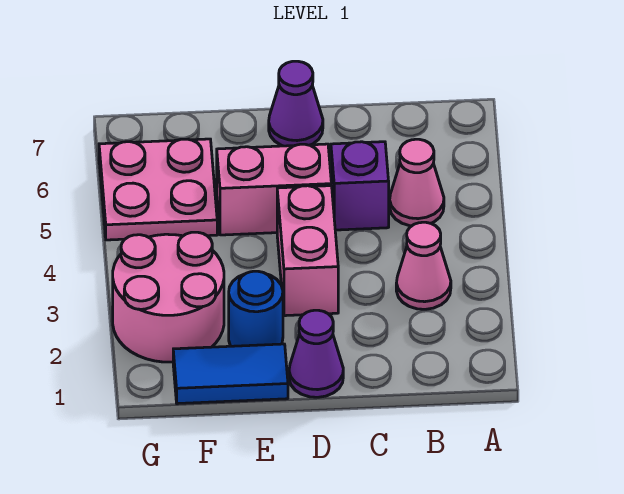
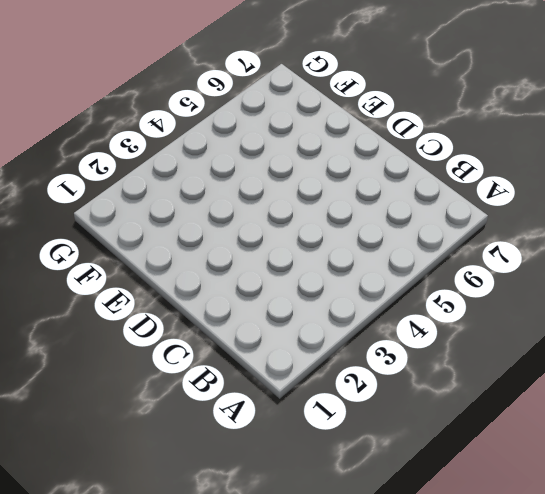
none -> pink cone B3 level 1
none -> pink cone B5 level 1

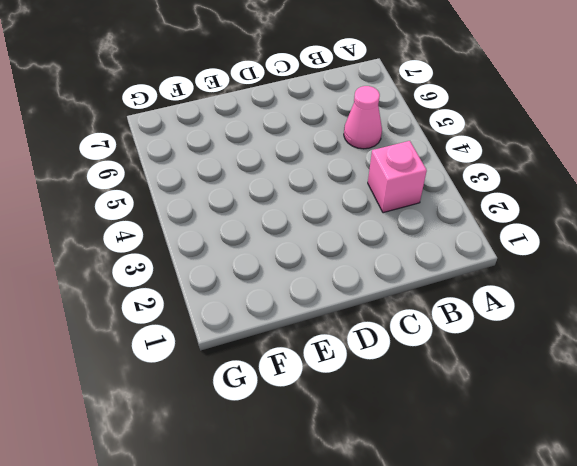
pink brick B3 level 1 -> pink cone B3 level 1
none -> purple brick C5 level 1
none -> purple cone D1 level 1

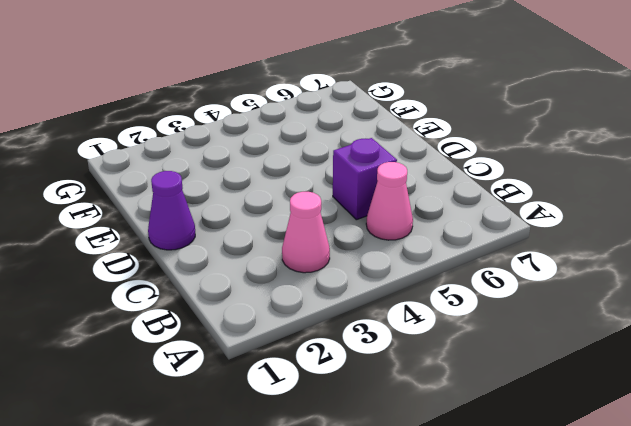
none -> pink brick D3:D4 level 1
none -> pink brick D5:E5 level 1

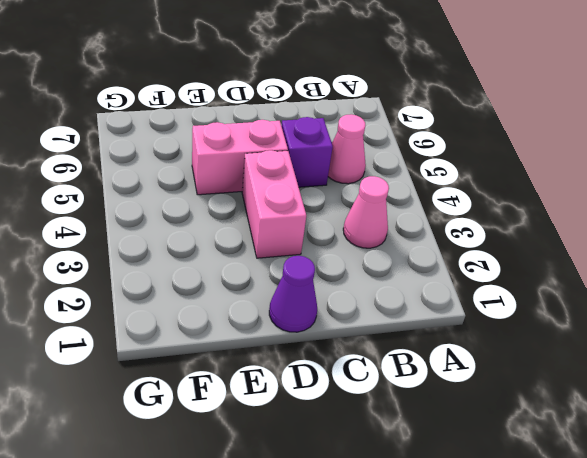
none -> purple cone D7 level 1
none -> blue tile E1:F1 level 1

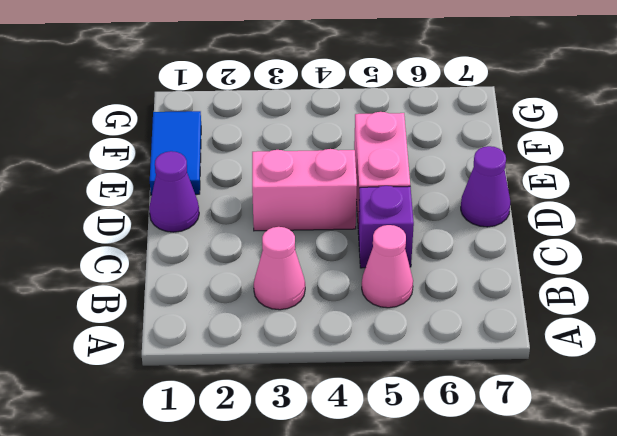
none -> blue round brick E2 level 1
none -> pink round brick F2:G3 level 1

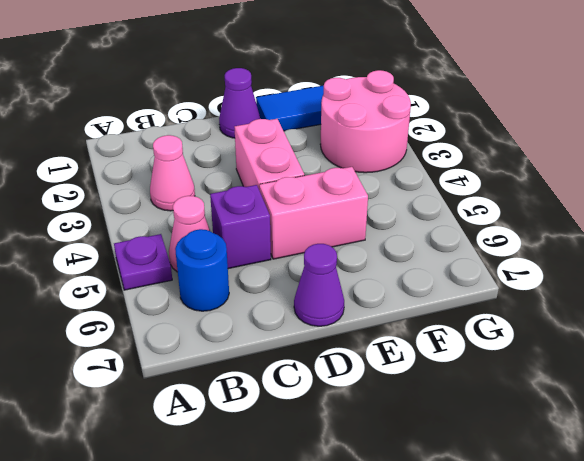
purple plate A5 level 1 -> none
blue round brick B6 level 1 -> blue round brick E2 level 1
none -> pink plate F5:G6 level 1

